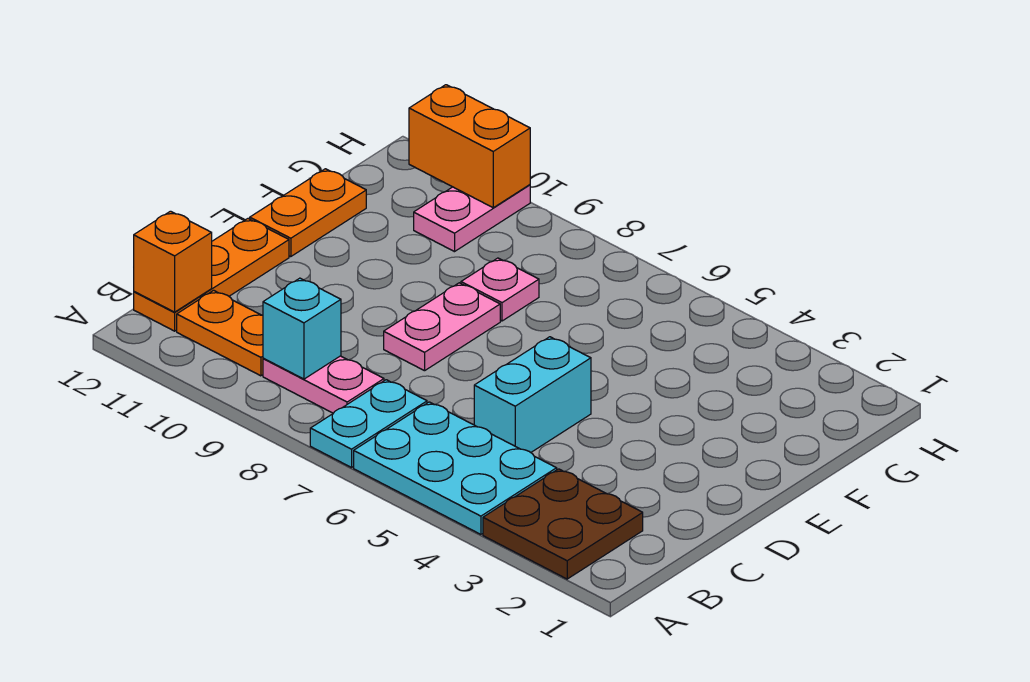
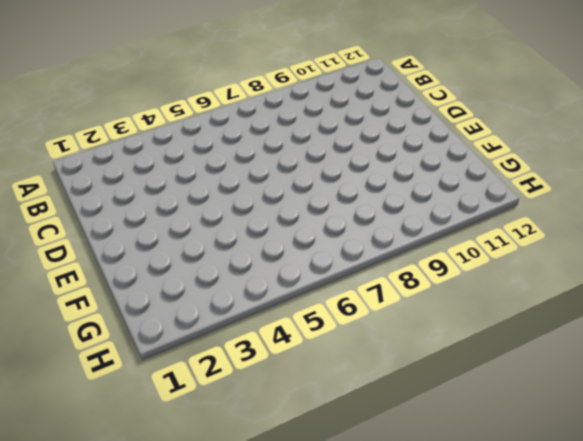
none -> brown plate A2:B3 level 1
none -> cyan plate A4:B6 level 1
none -> cyan plate A7:B7 level 1

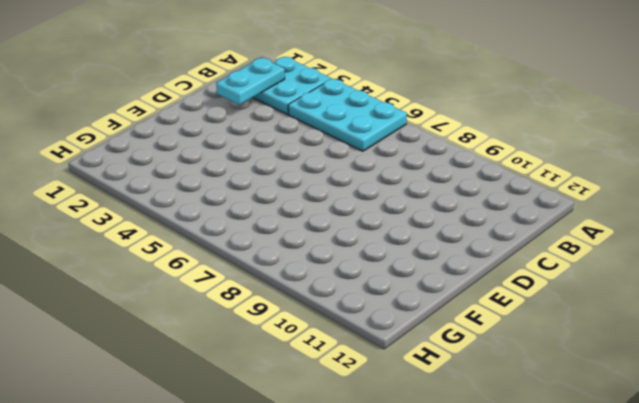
cyan plate A2:B3 level 1 -> brown plate A2:B3 level 1
cyan plate B2:C2 level 2 -> cyan plate A7:B7 level 1
none -> pink plate B8:B9 level 1
none -> orange plate B10:B11 level 1
none -> orange plate B12:D12 level 1

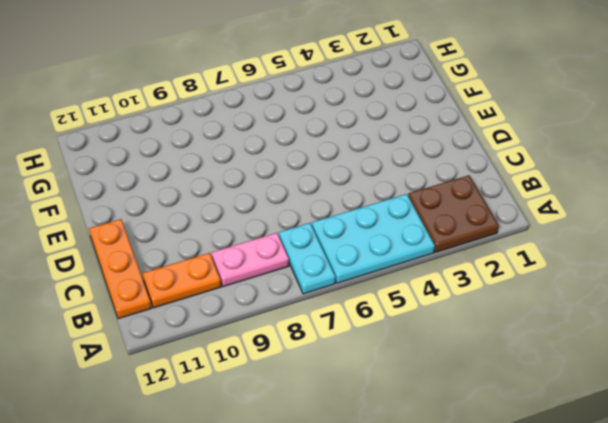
none -> cyan brick C5:D5 level 1
none -> pink plate D8:E8 level 1
none -> orange plate E12:F12 level 1

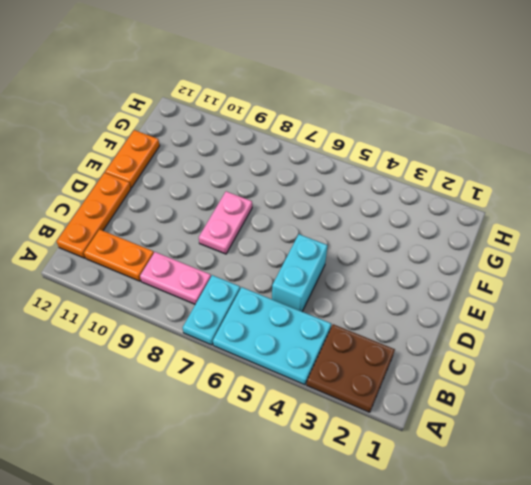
none -> pink plate F8 level 1
none -> pink plate G10:H10 level 1
none -> cyan brick B9 level 2

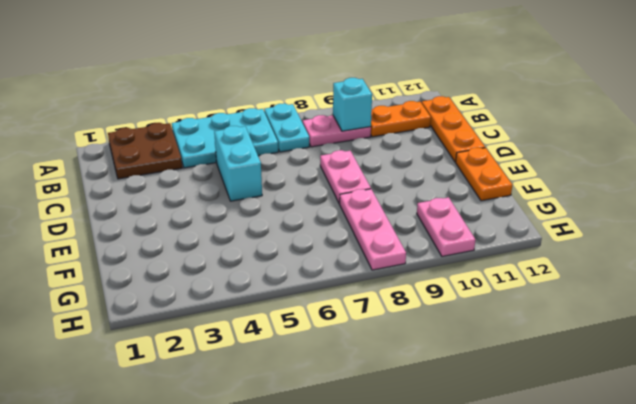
pink plate F8:H8 level 1 -> pink plate F8 level 1
none -> orange brick B12 level 2
none -> orange brick H10:H11 level 2

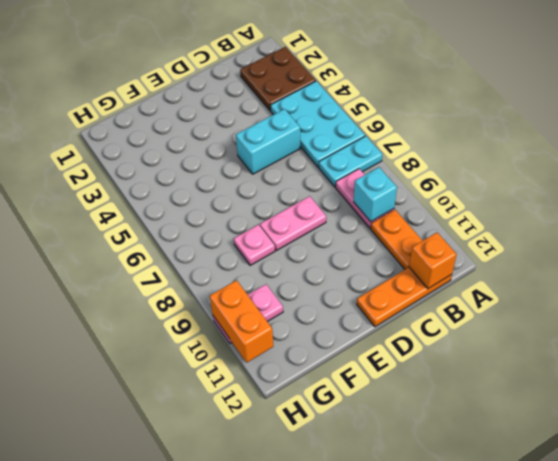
none -> orange plate E12:F12 level 1

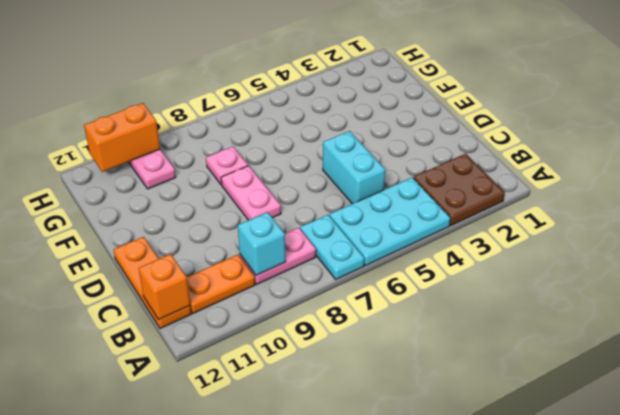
none -> orange plate E12:F12 level 1

